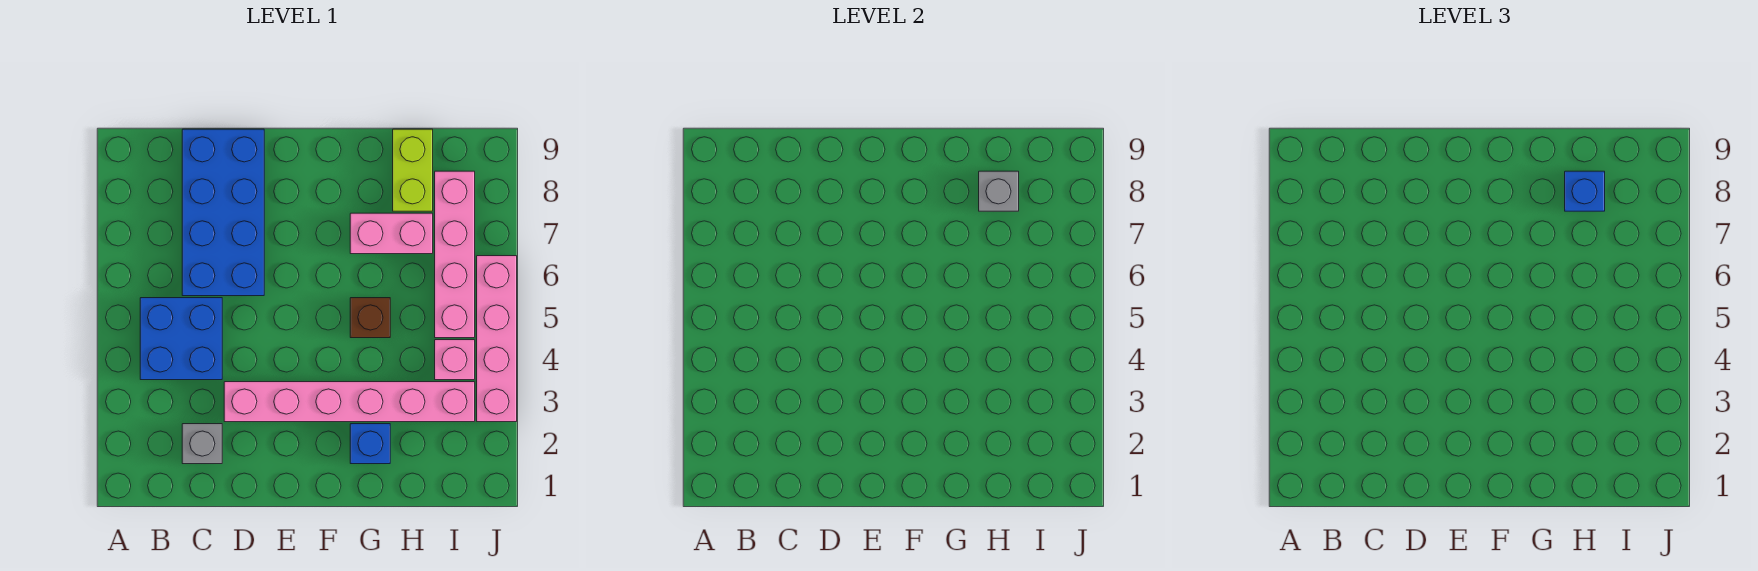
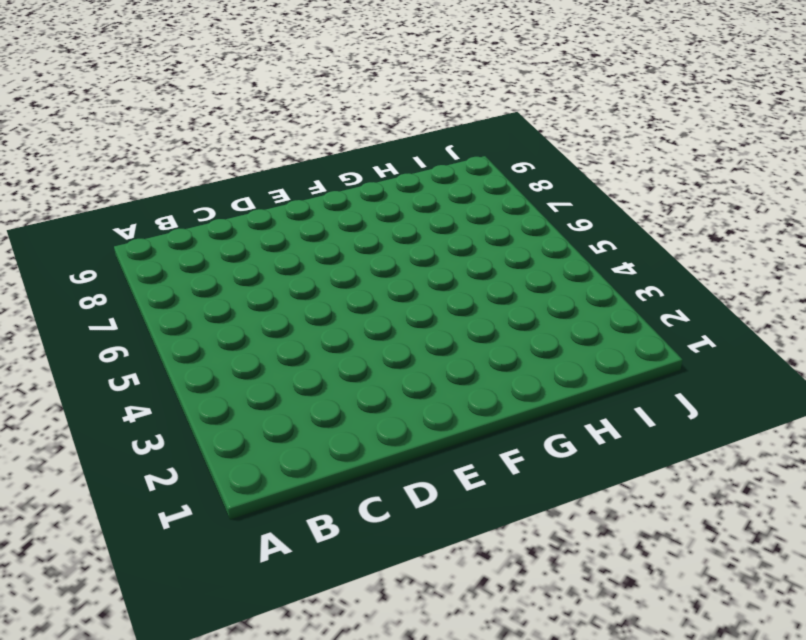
none -> blue brick B4:C5 level 1
none -> grey brick C2 level 1
none -> blue brick C6:D9 level 1

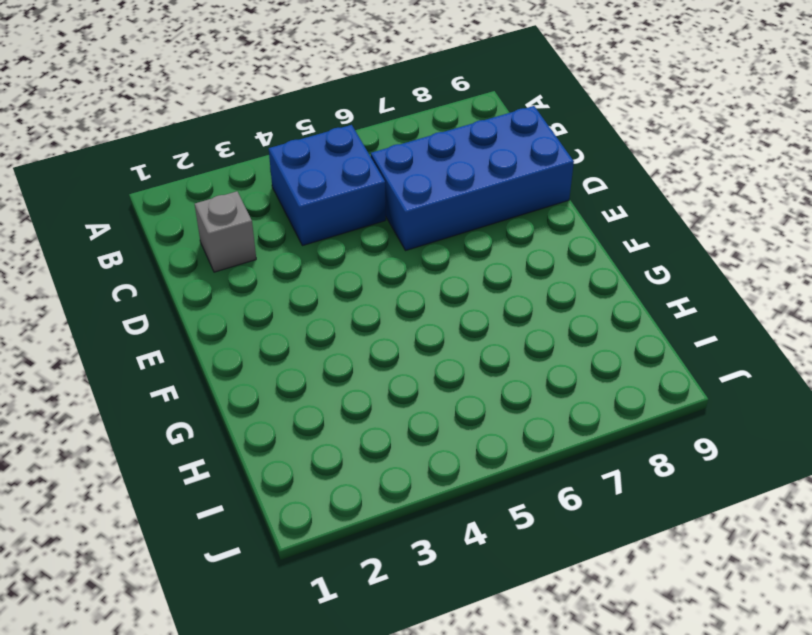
none -> pink brick D3:I3 level 1
none -> blue brick G2 level 1
none -> brown brick G5 level 1

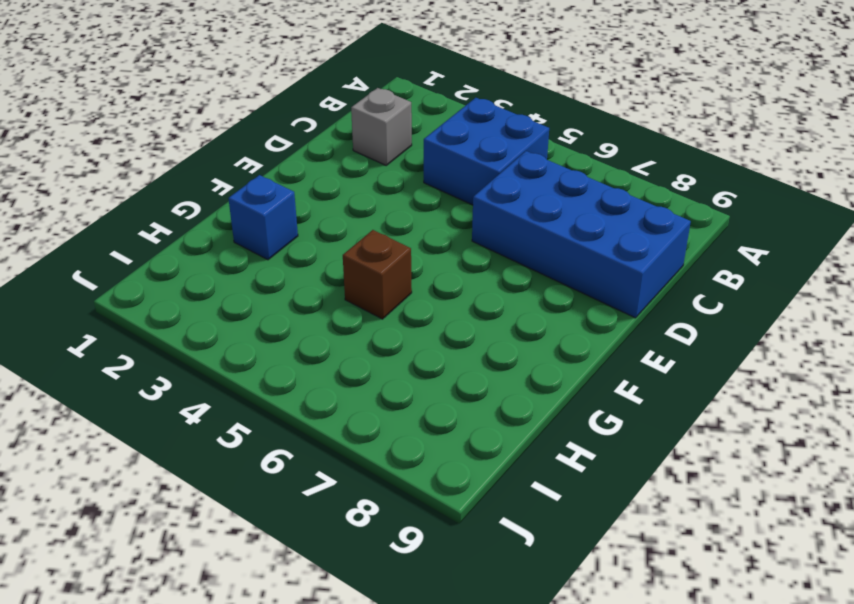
none -> pink brick D3:I3 level 1
none -> pink brick G7:H7 level 1
none -> lime brick H8:H9 level 1

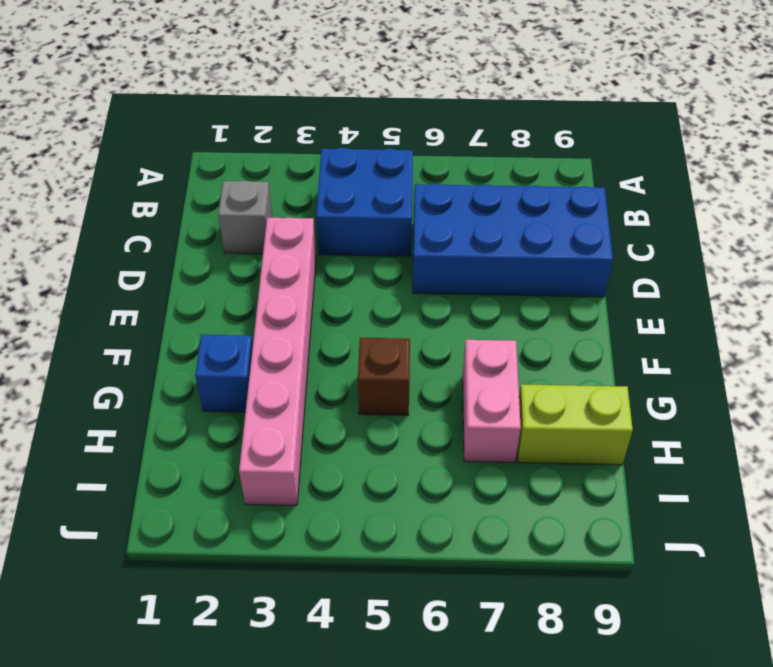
none -> pink brick I4 level 1
none -> pink brick I5:I8 level 1
none -> pink brick J3:J6 level 1

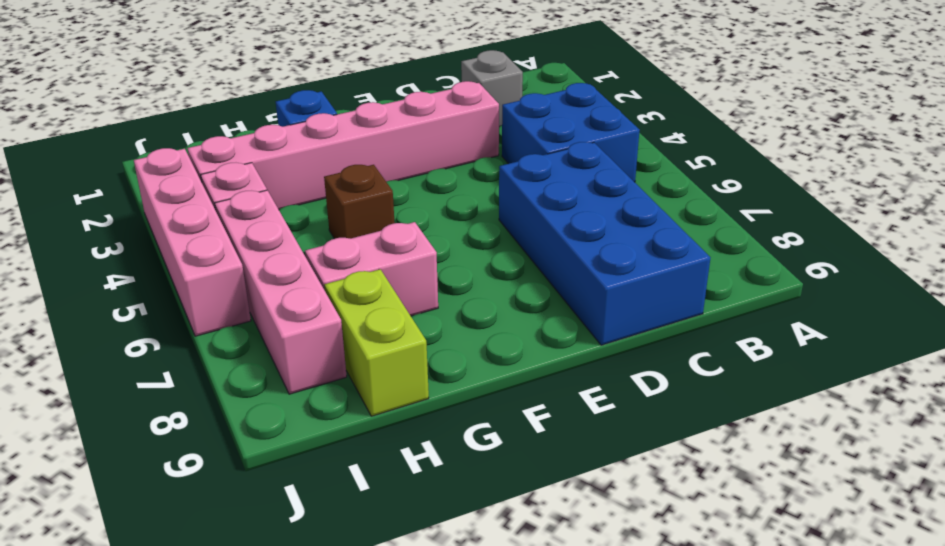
none -> grey brick H8 level 2
none -> blue brick H8 level 3

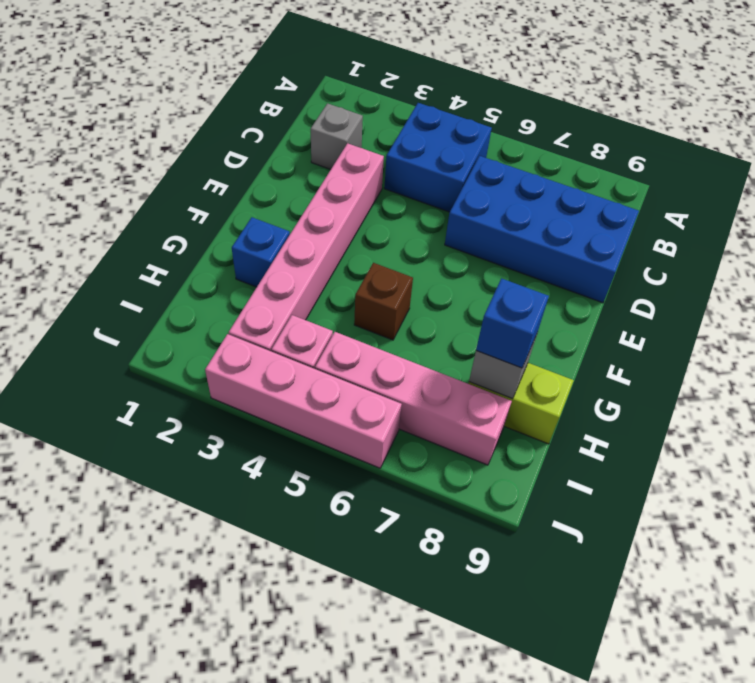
none -> pink brick G7:H7 level 1

